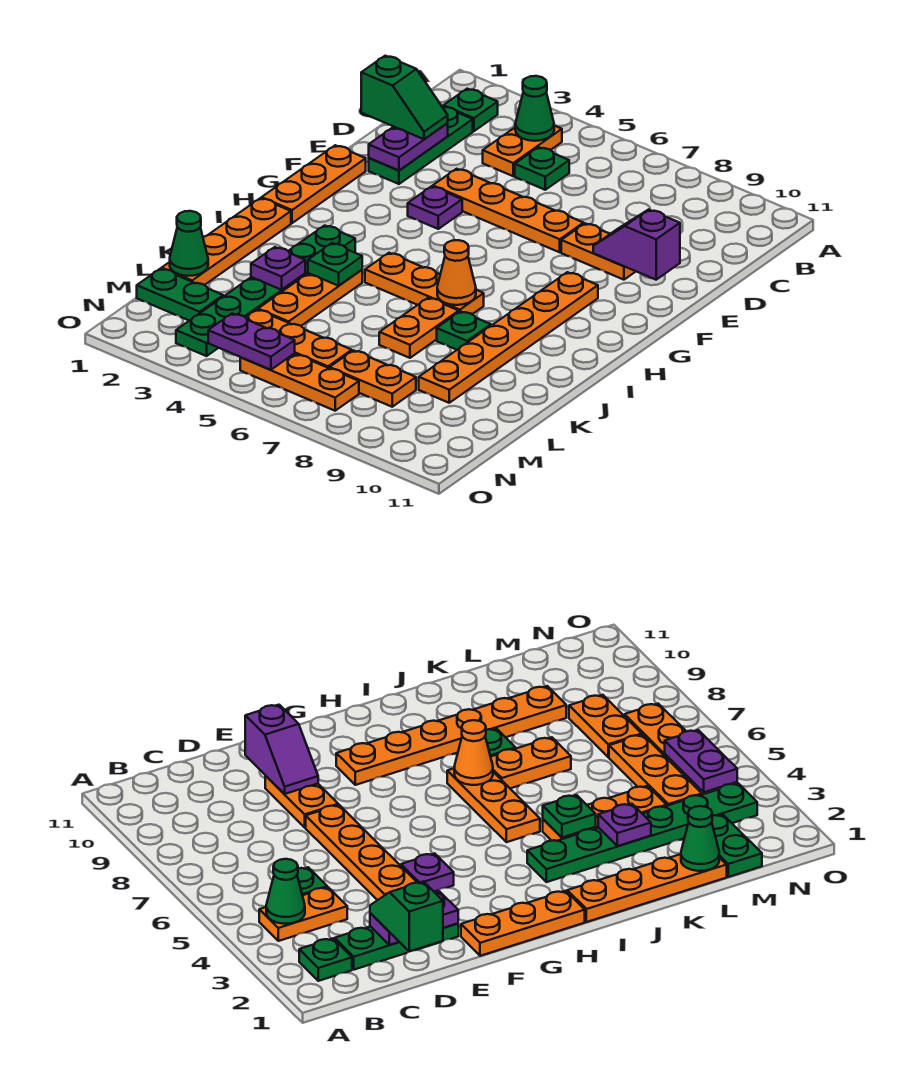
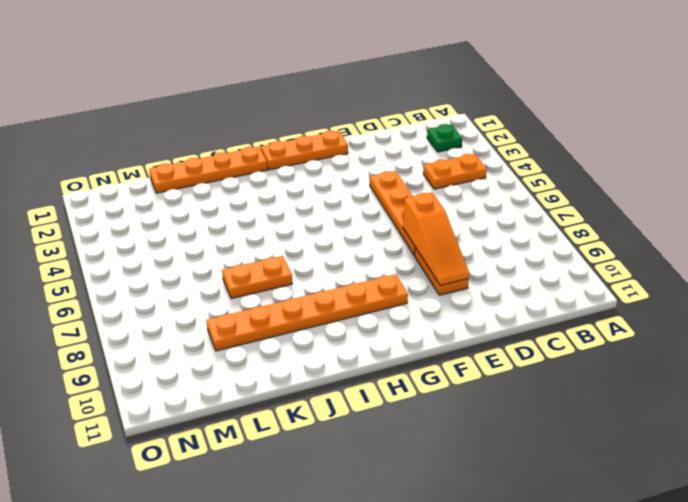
orange slope E7:E9 level 2 top 7 -> purple slope E9:E10 level 2 top 10
none -> green plate C2:E2 level 1
none -> green plate C5 level 1
none -> purple plate F4 level 1

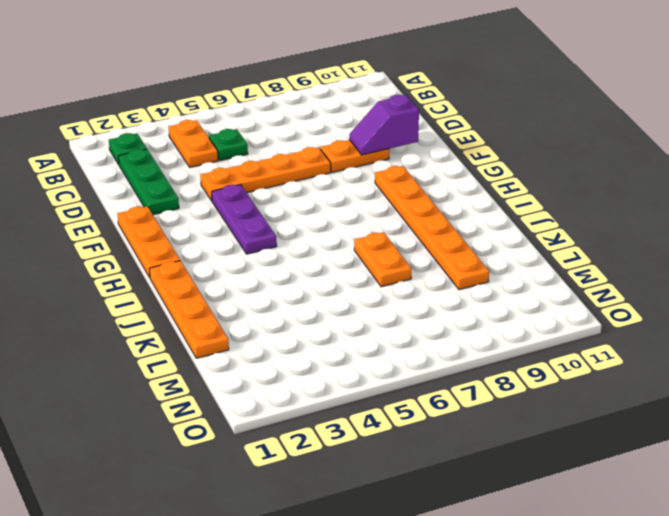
purple plate F4:H4 level 1 -> purple plate F4 level 1
none -> green plate I3:N3 level 1
none -> orange plate I5:I7 level 1
none -> orange plate J4:L4 level 1

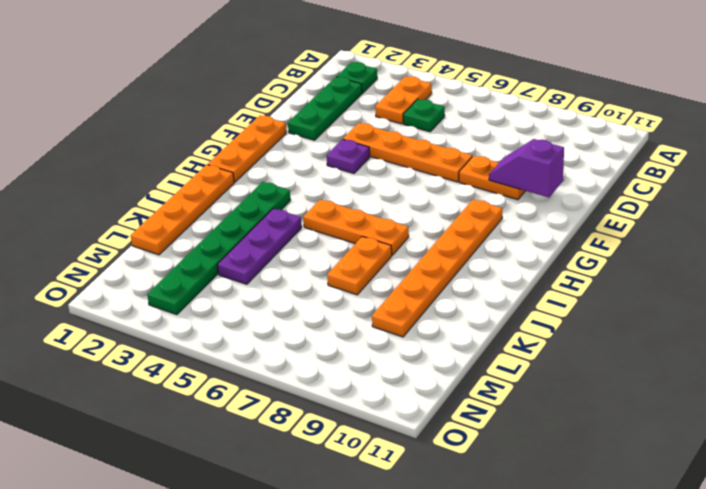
purple plate J4:L4 level 1 -> orange plate J4:L4 level 1
none -> green plate J8 level 1
none -> green plate M1:M2 level 1
none -> orange plate M4:M6 level 1

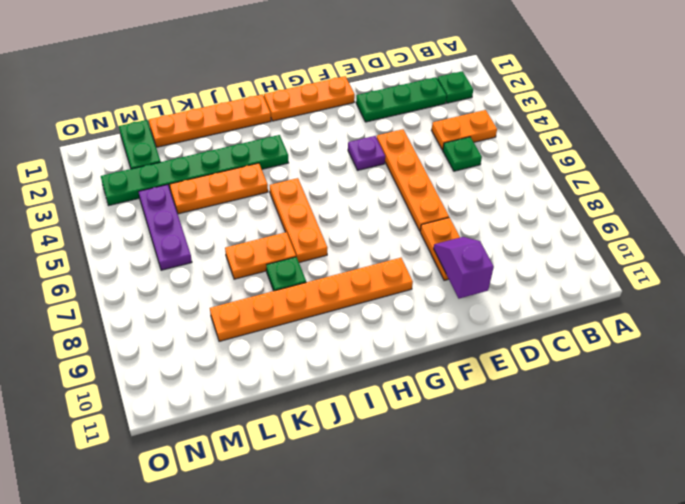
purple plate M4:M6 level 1 -> orange plate M4:M6 level 1
none -> orange plate M7:M8 level 1
none -> orange plate N5:N7 level 1
none -> green cone B4 level 2

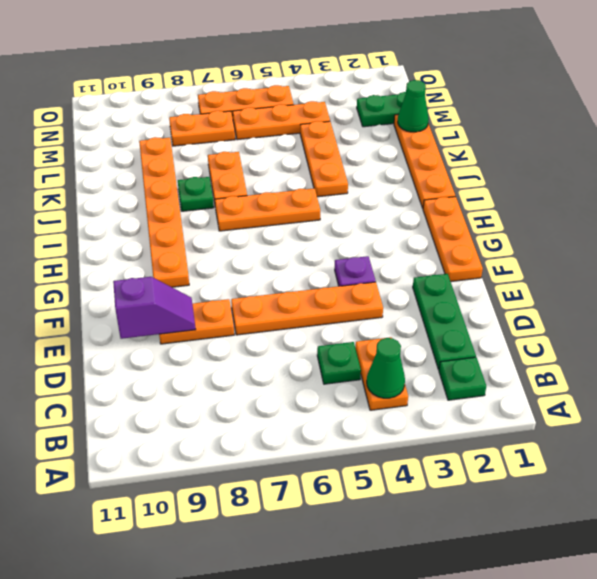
none -> green plate I3:N3 level 1
none -> purple plate D2:E2 level 2
none -> orange cone I7 level 2

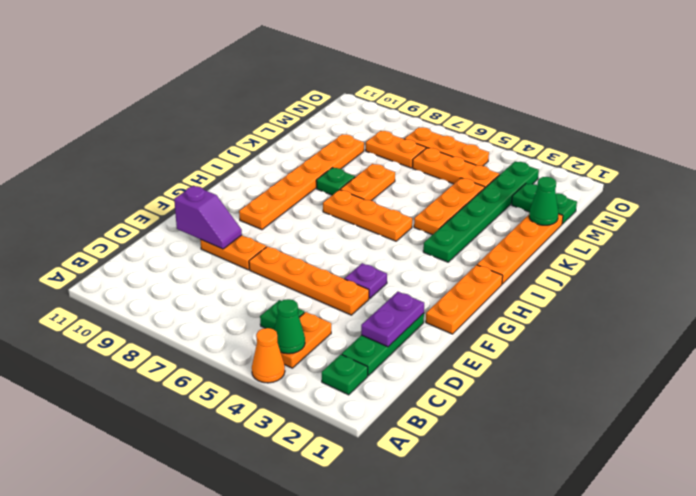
orange cone A4 level 1 -> orange cone I7 level 2
none -> green plate J4 level 2
none -> purple plate K3 level 2
none -> purple plate N4:N5 level 2

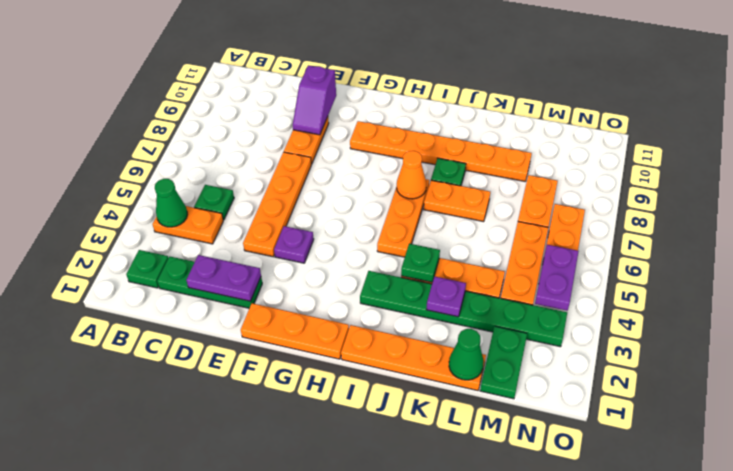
none -> green slope D1:D2 level 3 top 1

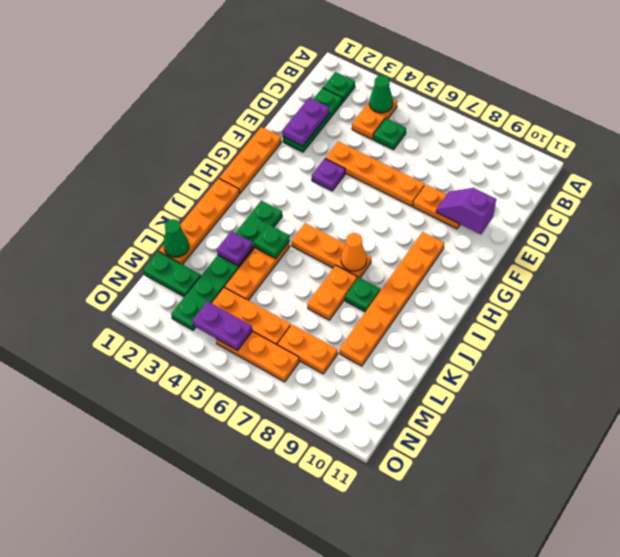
none -> green slope D1:D2 level 3 top 1

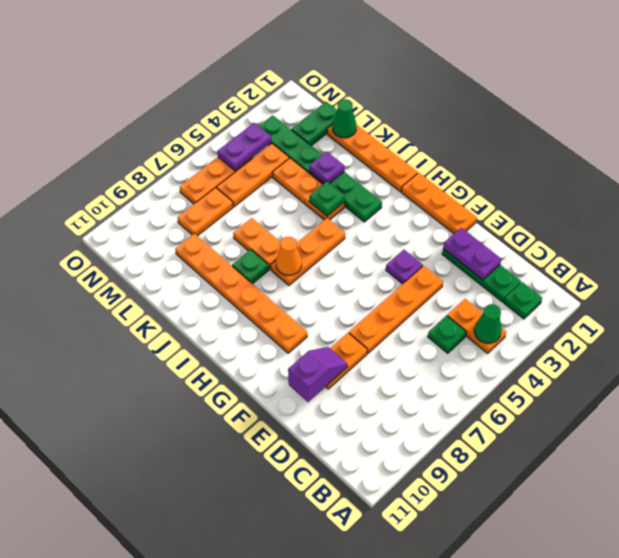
none -> green slope D1:D2 level 3 top 1

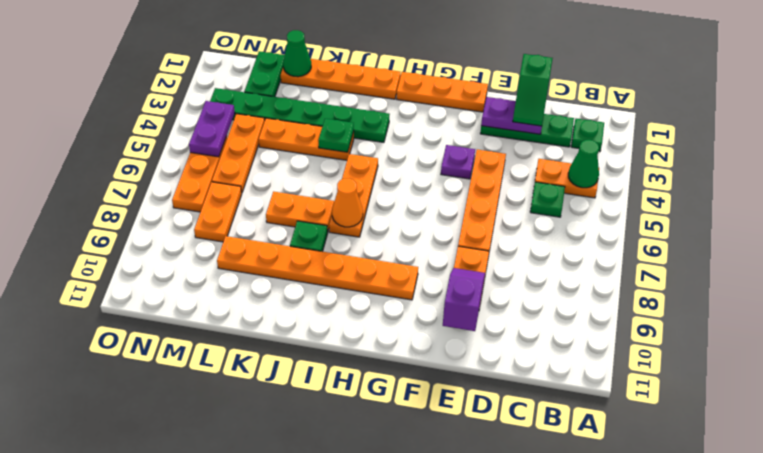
none -> purple plate K3 level 2

